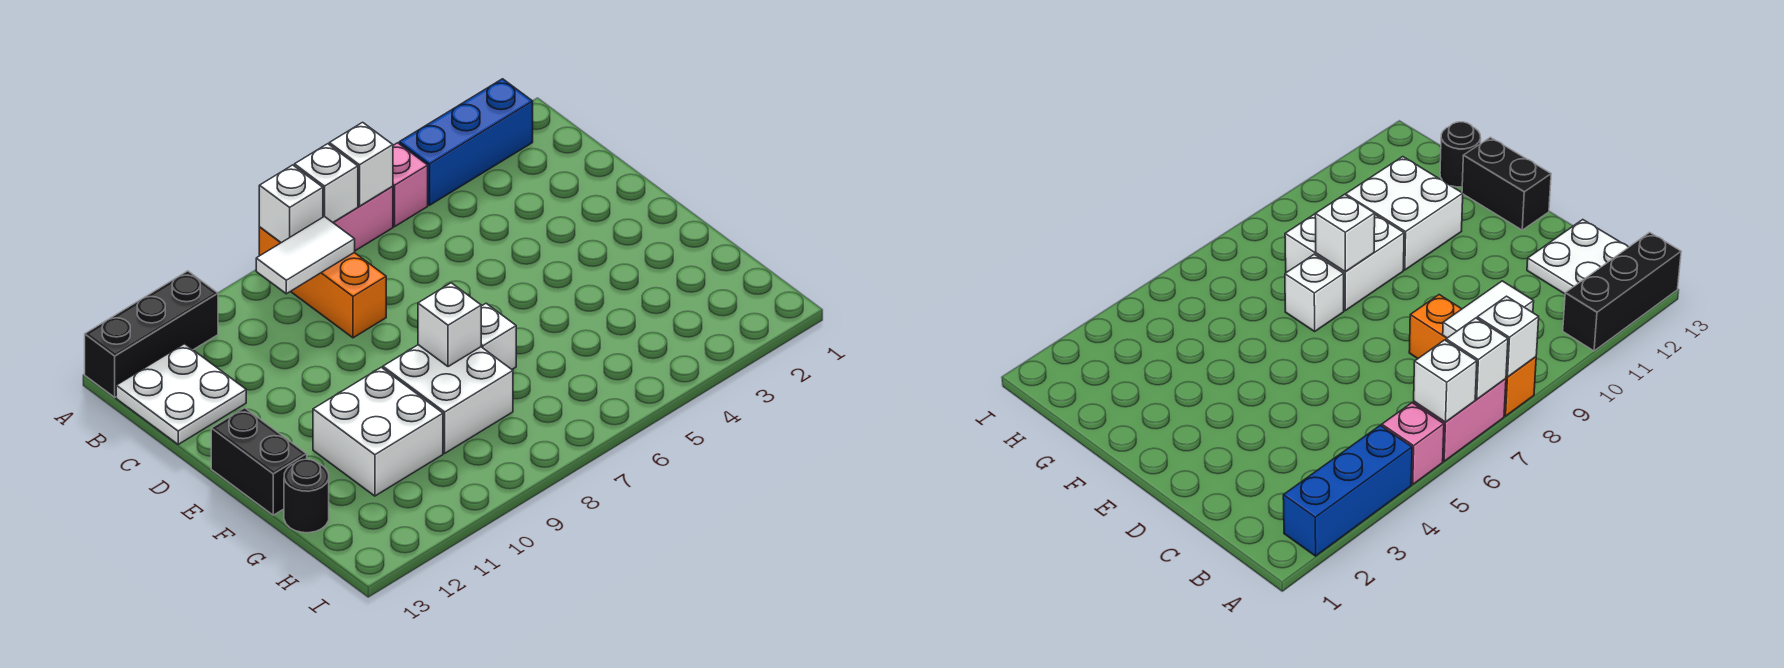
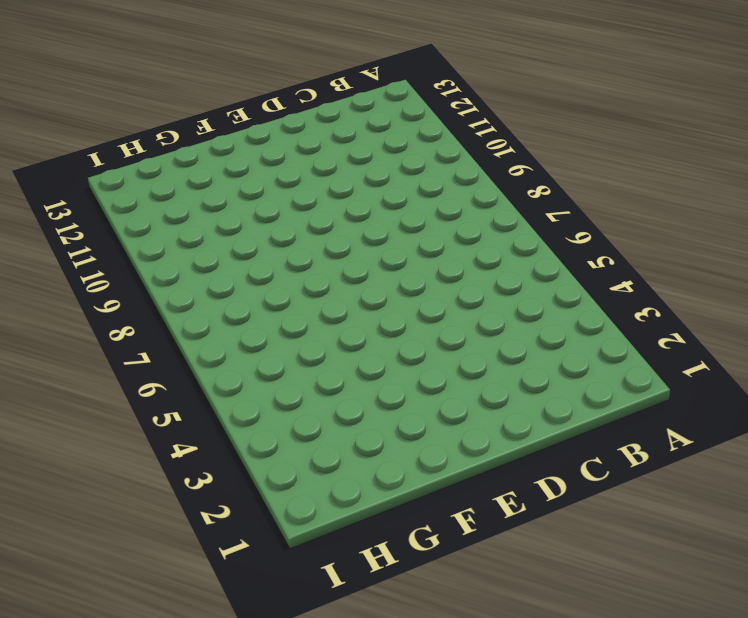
none -> blue brick A2:A4 level 1
none -> pink brick A5 level 1
none -> pink brick A6:A7 level 1

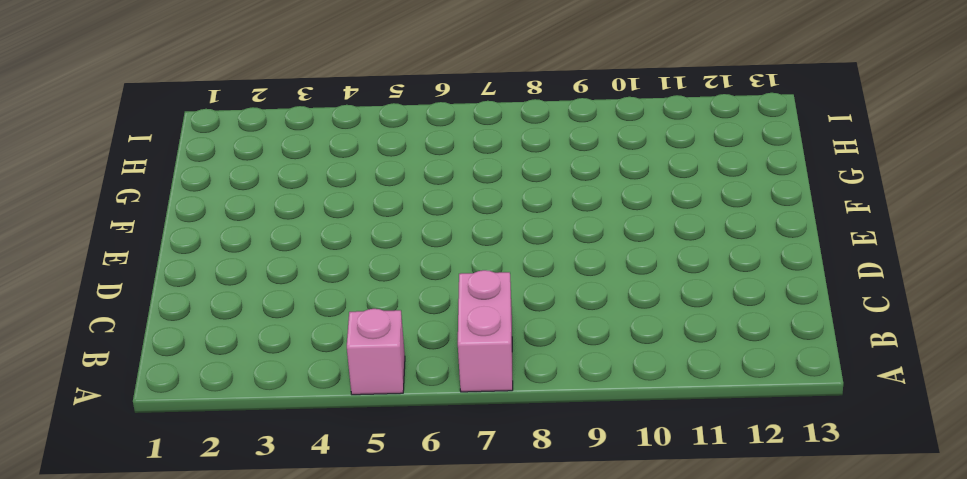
pink brick A7:B7 level 1 -> pink brick A6:A7 level 1
none -> blue brick A2:A4 level 1
none -> orange brick A8:C8 level 1
none -> black brick A11:A13 level 1

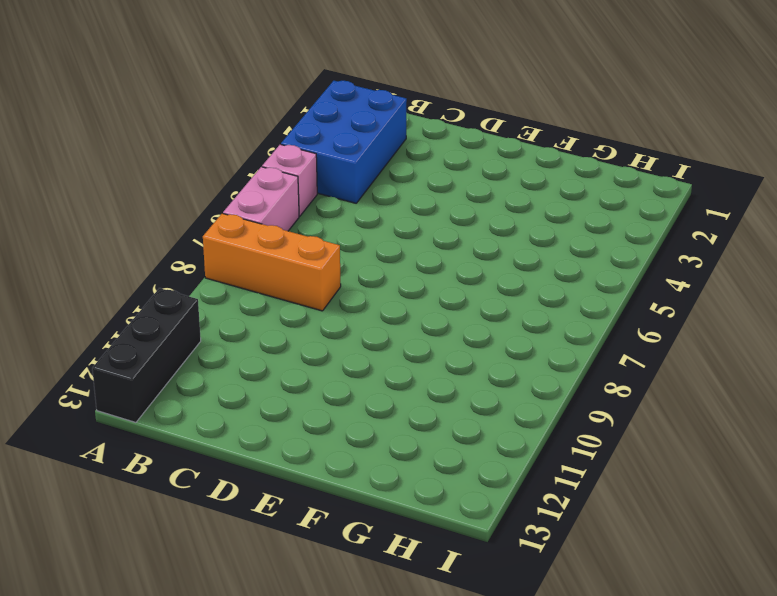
blue brick A2:B4 level 1 -> blue brick A2:A4 level 1
none -> white plate B12:C13 level 1
none -> black brick E13:F13 level 1
none -> white brick F7 level 1

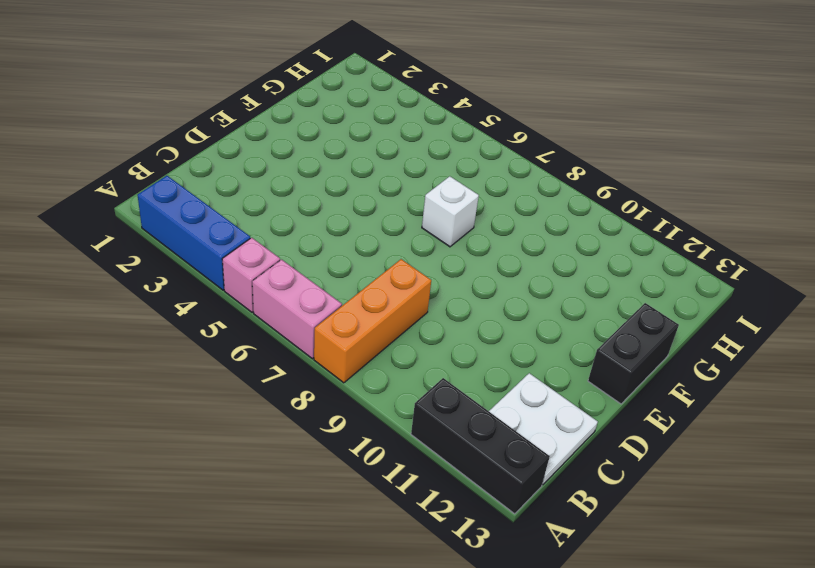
none -> white brick F8:G9 level 1
none -> white brick F10:G11 level 1
none -> black round brick G13 level 1

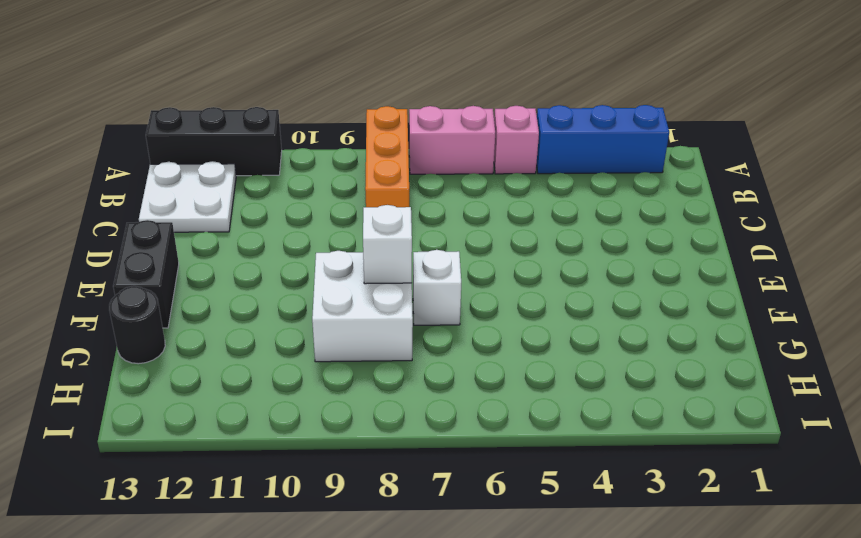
none -> white brick F10:G11 level 1
none -> white brick A6 level 2
none -> white brick A7 level 2

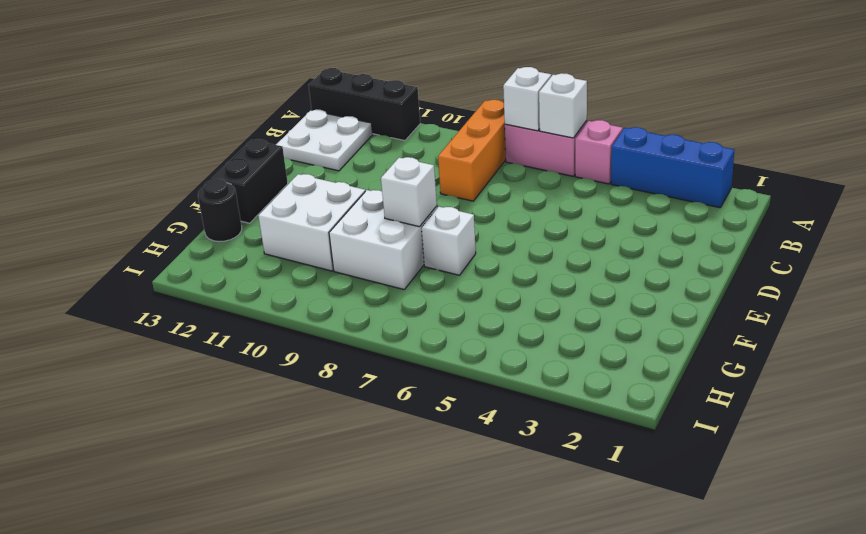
none -> white brick A8 level 2
none -> white tile B8:B9 level 2

